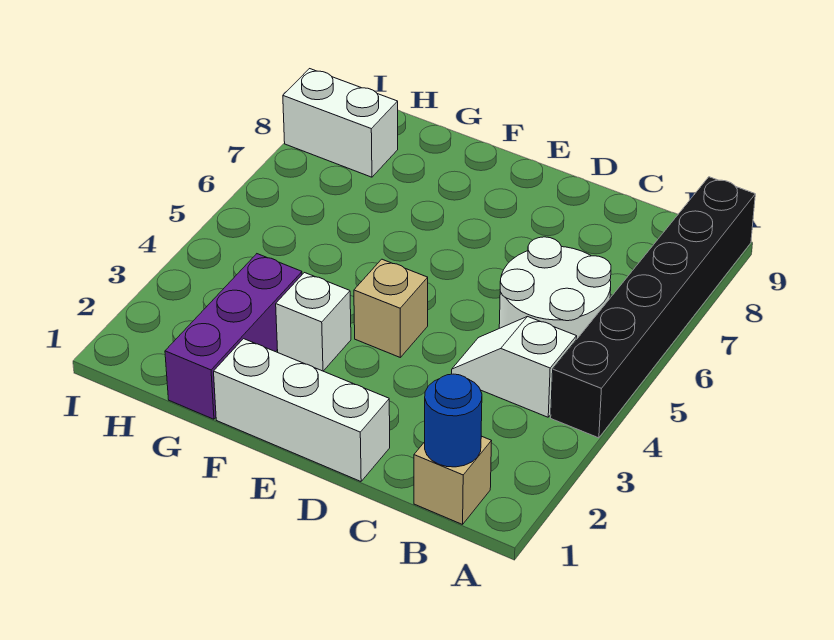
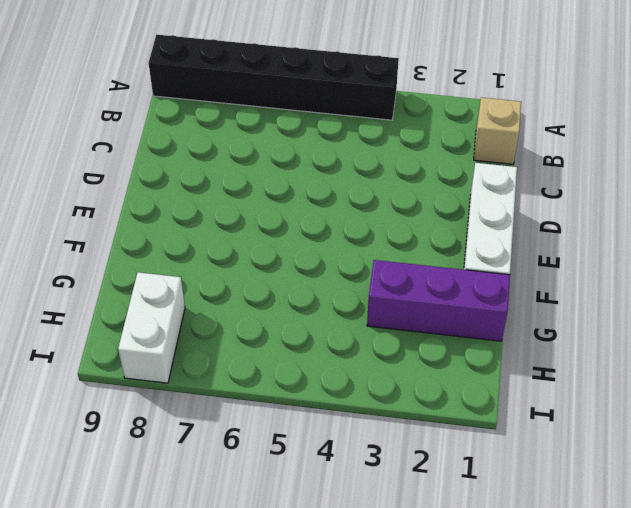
none -> white slope B4:C4 level 1 top B
none -> white round brick B5:C6 level 1

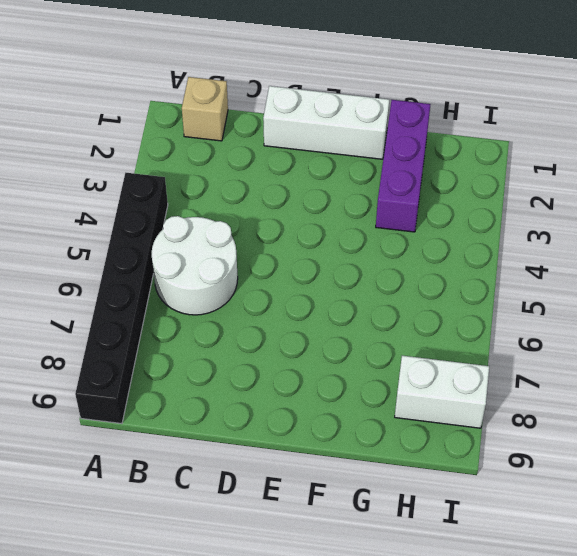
none -> white slope B4:C4 level 1 top B
none -> tan brick E4 level 1

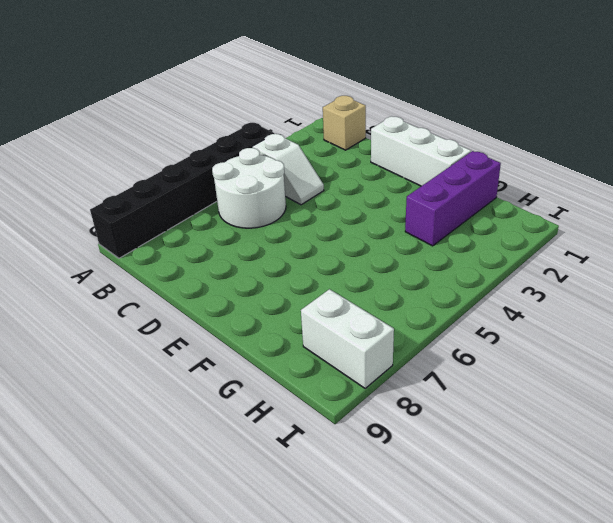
none -> tan brick E4 level 1
none -> white brick F3 level 1

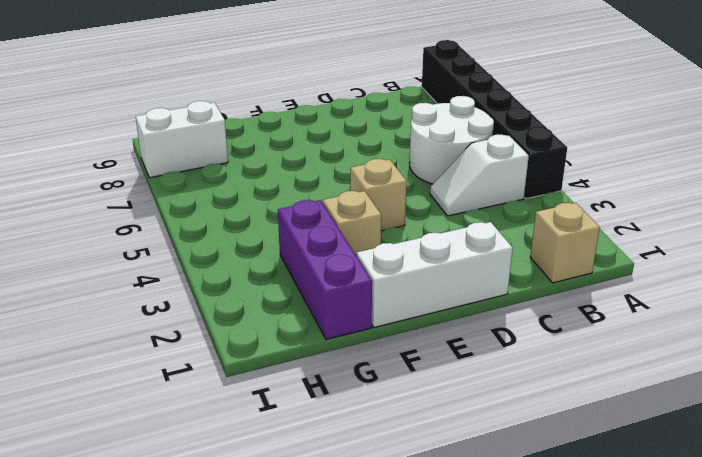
tan brick F3 level 1 -> white brick F3 level 1
none -> blue round brick B1 level 2

